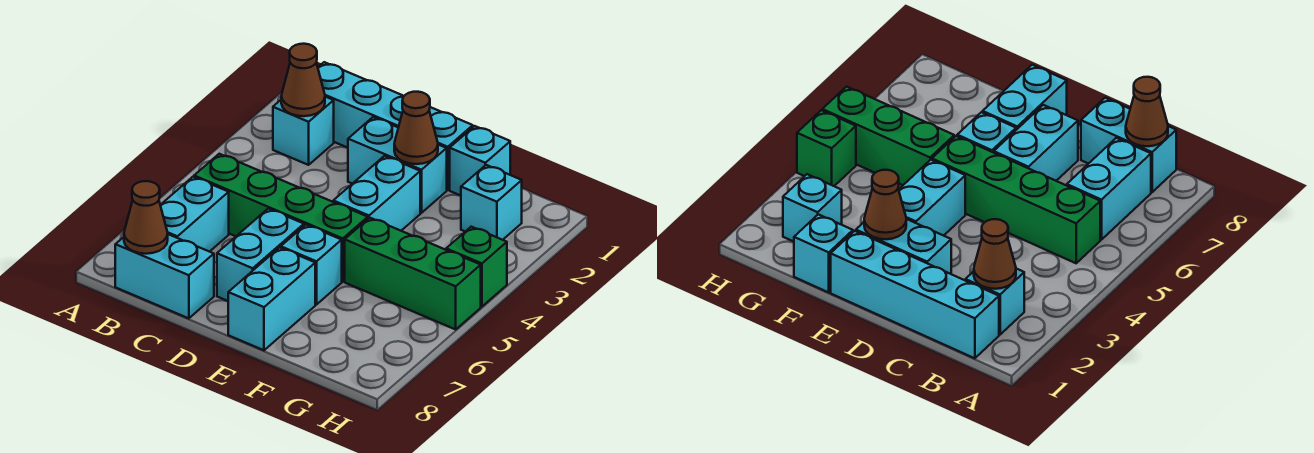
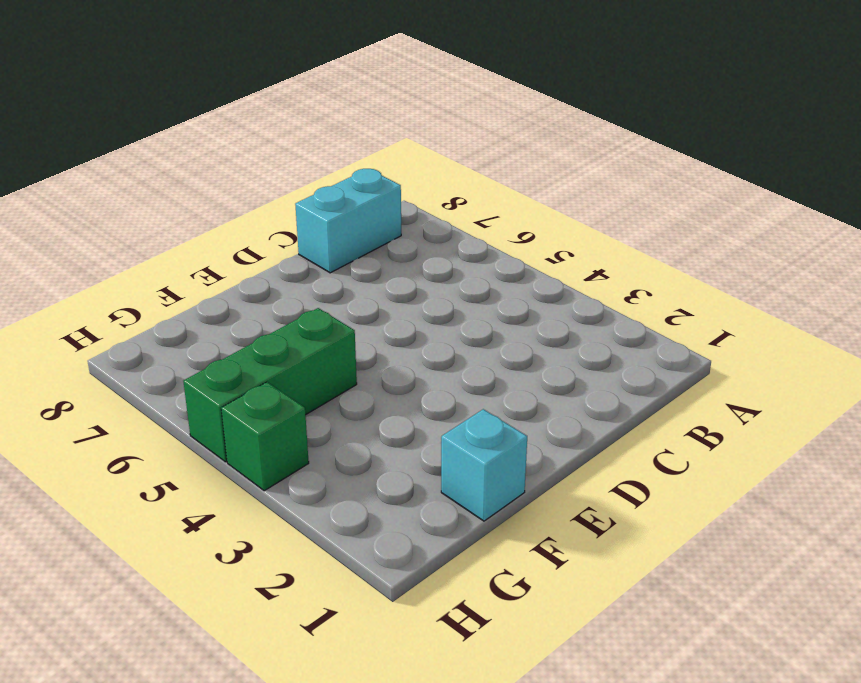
none -> cyan brick B1:E1 level 1
none -> cyan brick B2 level 1
none -> green brick B5:E5 level 1

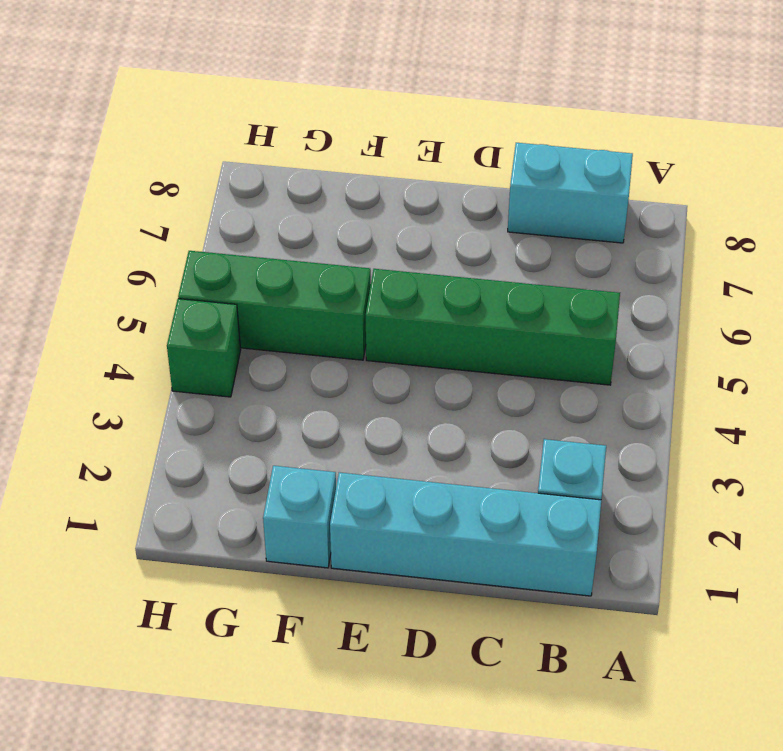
none -> cyan brick B6:B7 level 1
none -> cyan brick D2:E2 level 1
none -> cyan brick D6:D7 level 1

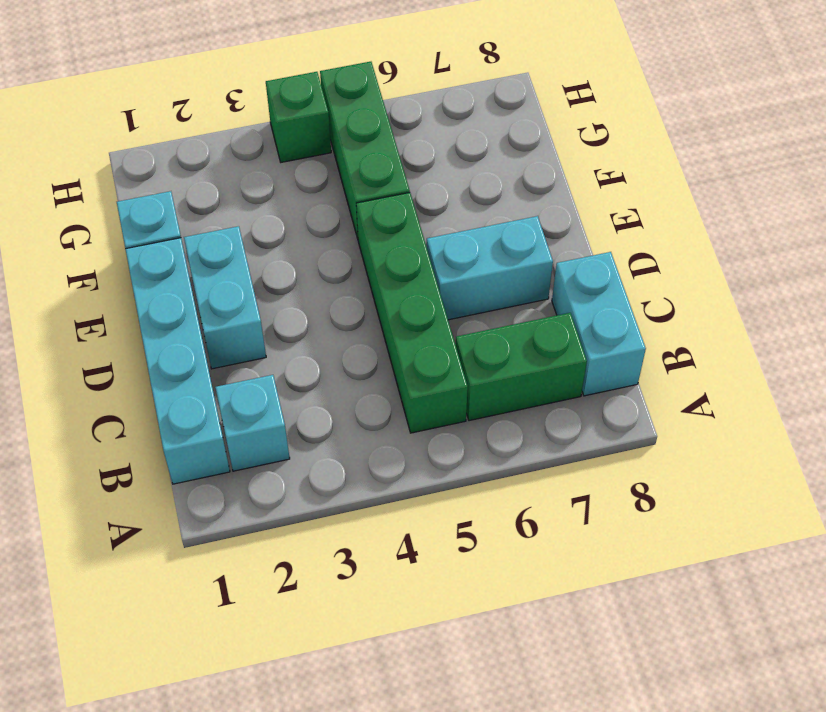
green brick B6:B7 level 1 -> cyan brick B6:B7 level 1
none -> cyan brick E3:E4 level 1
none -> cyan brick E6 level 1
none -> cyan brick E7:E8 level 1

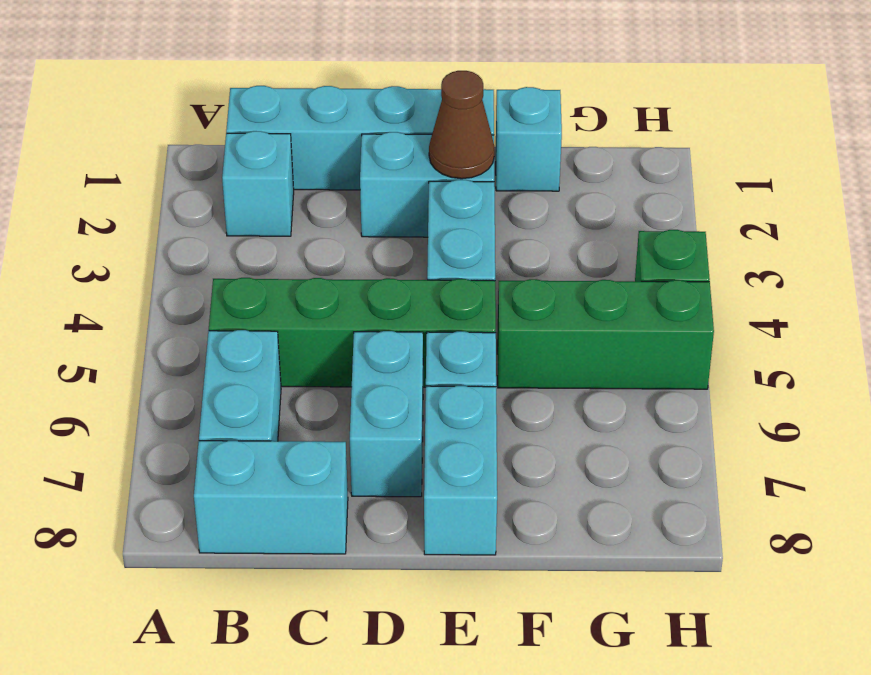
none -> cyan brick G2 level 1
none -> brown cone B2 level 2
none -> brown cone B8 level 2

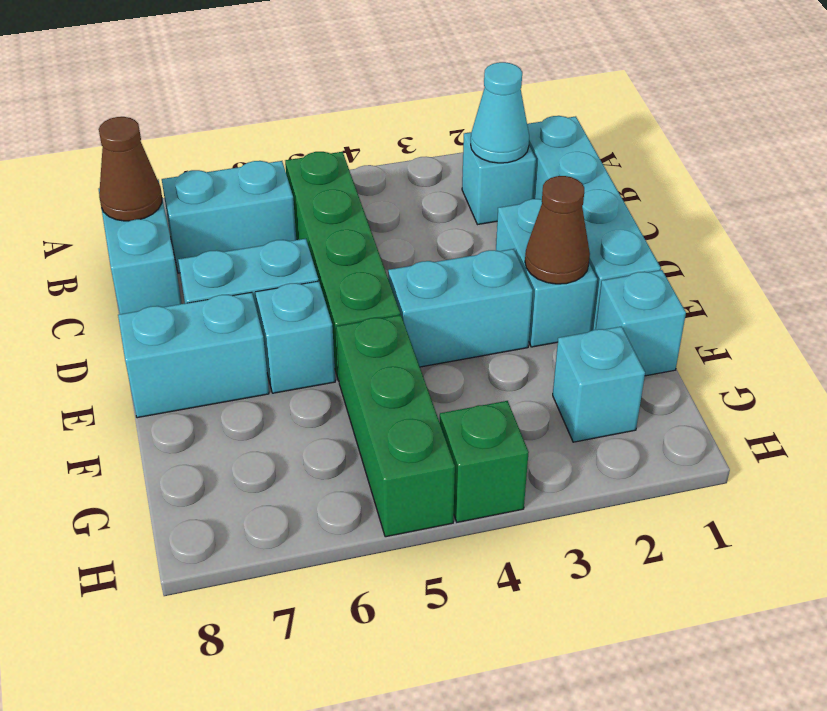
cyan cone B2 level 2 -> brown cone B2 level 2

